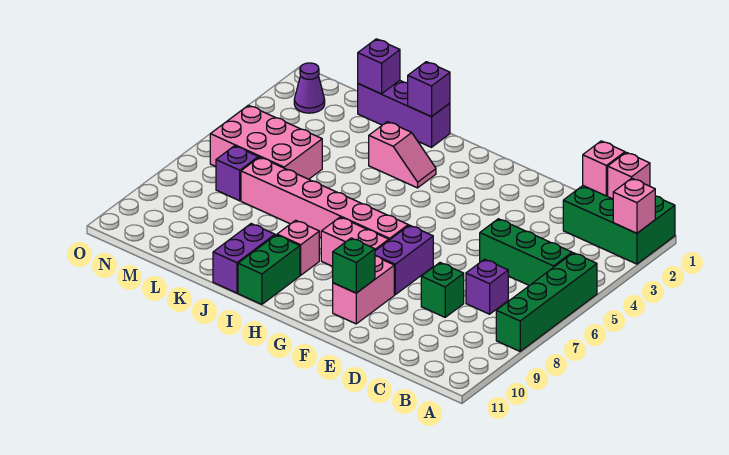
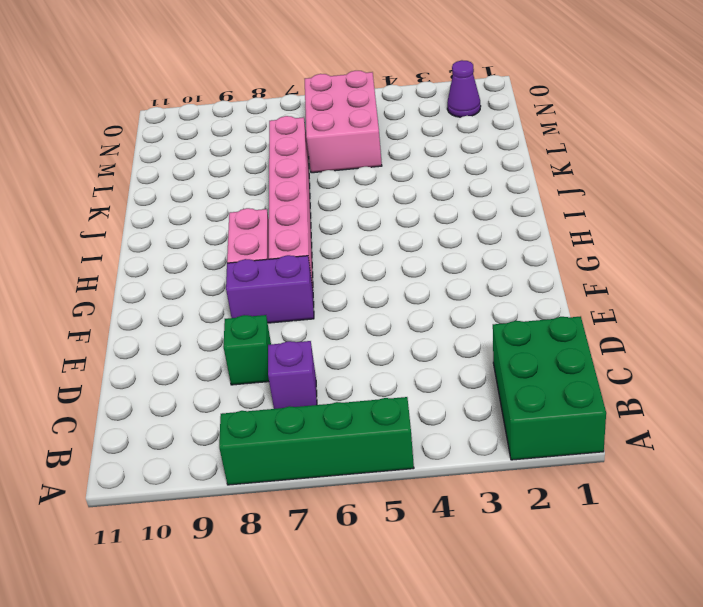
none -> green brick B5:D5 level 1
none -> pink brick F9:F10 level 1
none -> pink slope I3:J3 level 1 top J

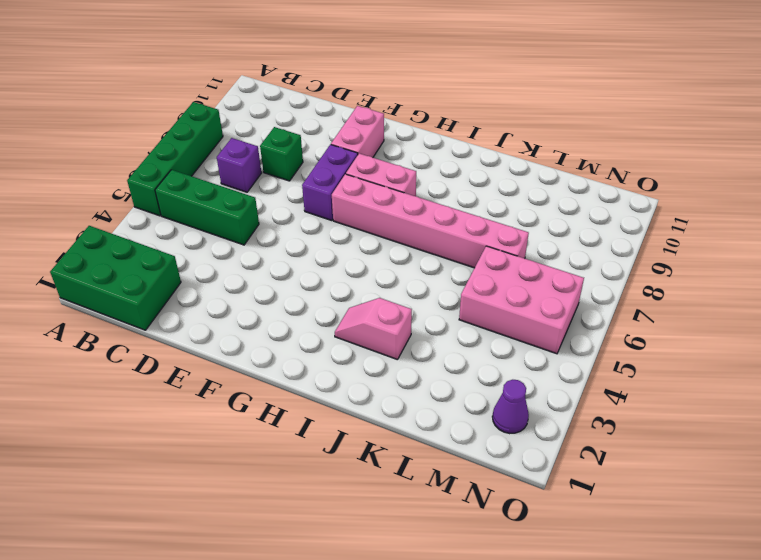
none -> pink brick I9 level 1
none -> green brick I10:I11 level 1
none -> purple brick J1:L1 level 1

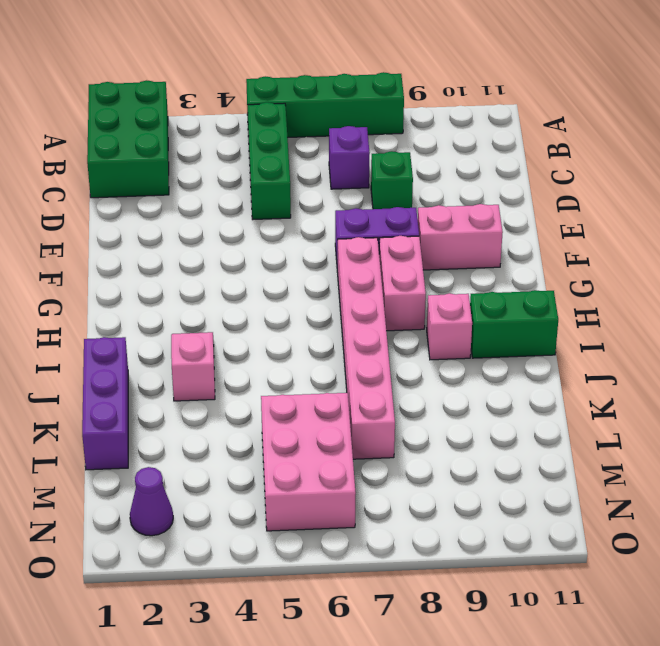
none -> purple brick J10:J11 level 1
none -> purple brick M7 level 1
none -> pink brick A2 level 2

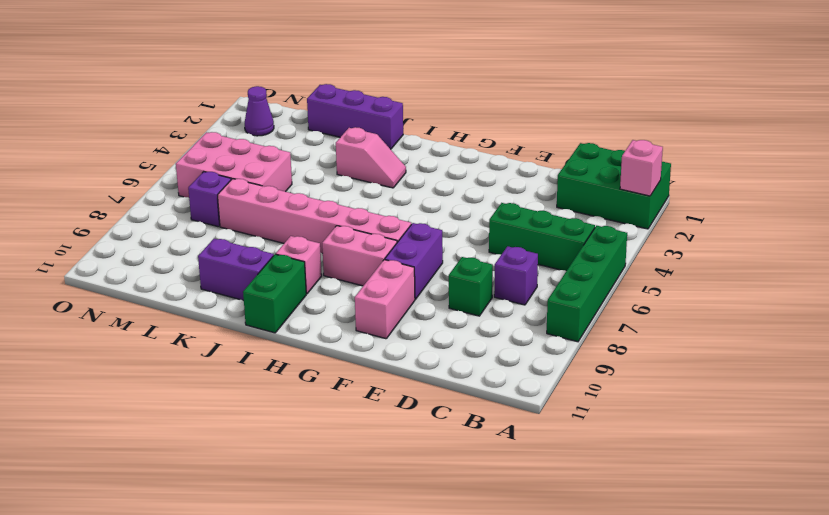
purple brick J10:K10 level 1 -> purple brick J10:J11 level 1
none -> pink brick B1 level 2
none -> pink brick C1 level 2
none -> green brick F10 level 2

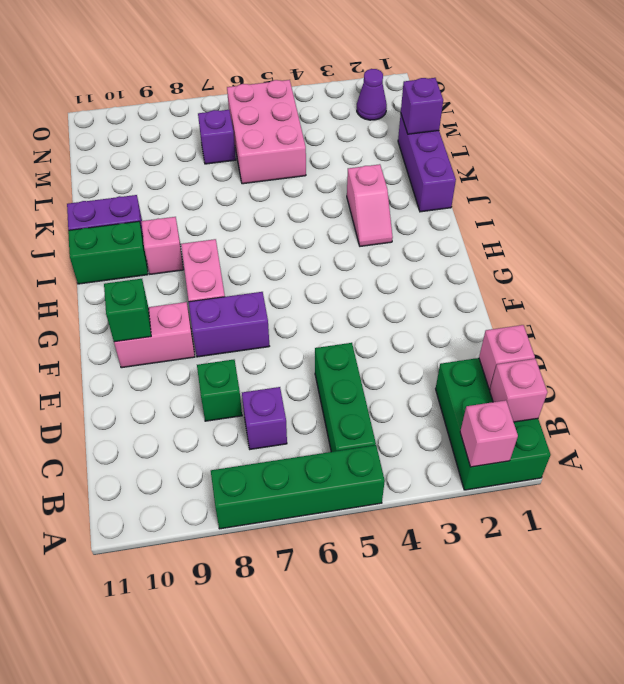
none -> pink brick G7:L7 level 1
none -> purple brick J1 level 2

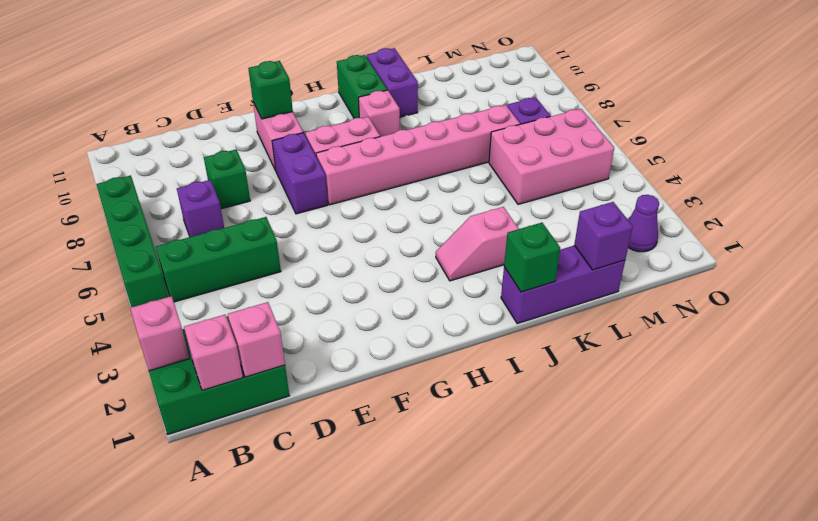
green brick J1 level 2 -> purple brick J1 level 2

